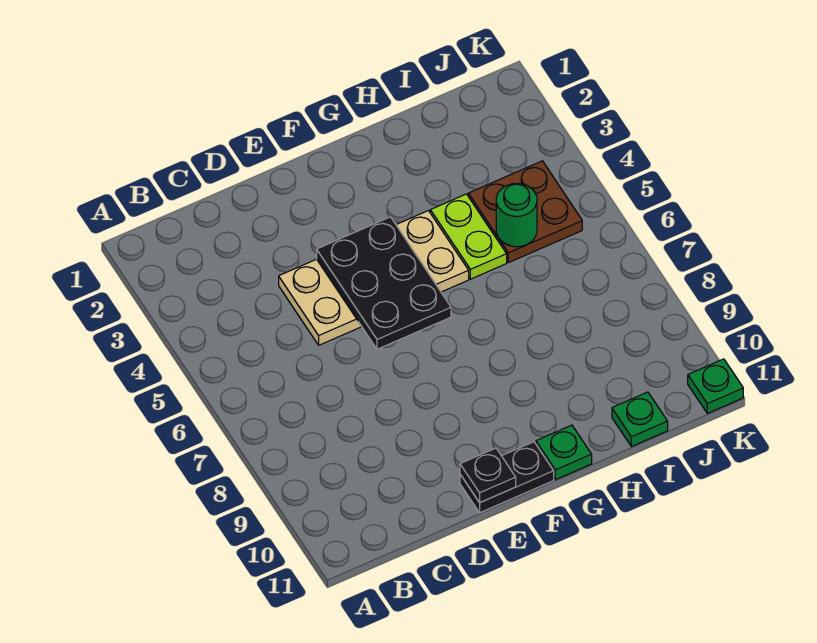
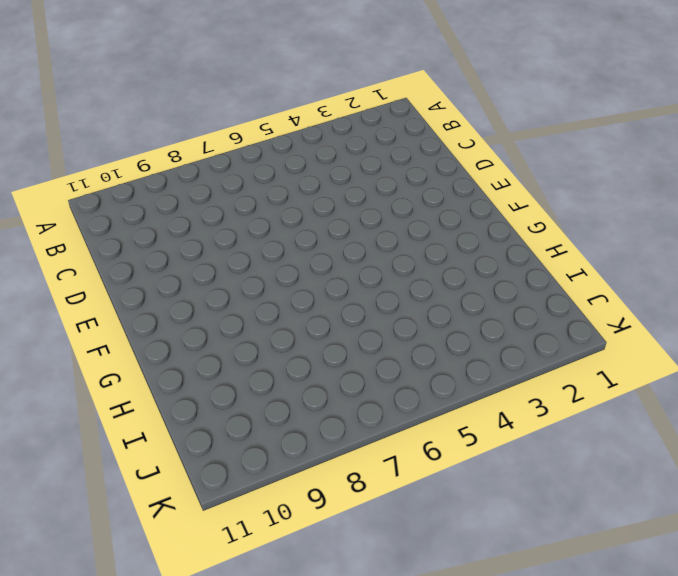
none -> tan plate D4:G5 level 1
none -> black plate E11:F11 level 1

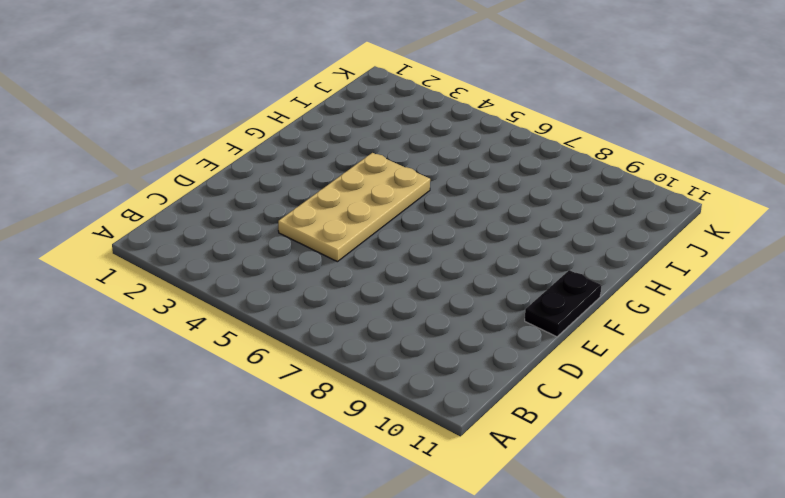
none -> green plate G11 level 1
none -> lime plate H4:H5 level 1

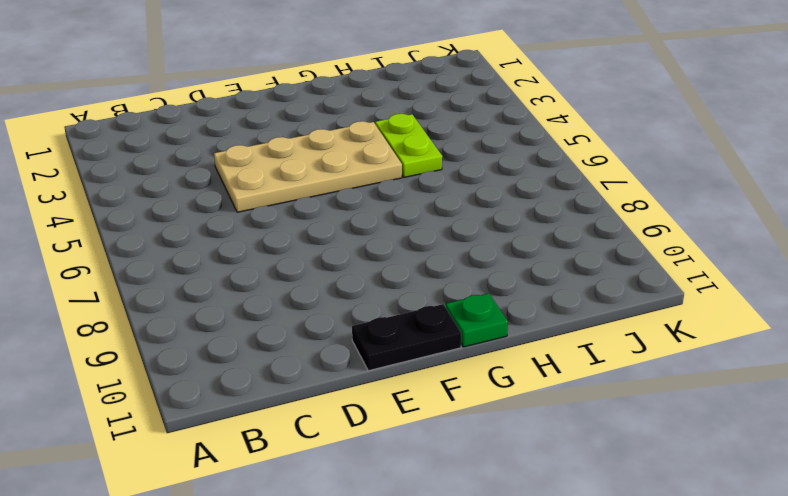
none -> brown plate I4:J5 level 1
none -> green plate I11 level 1

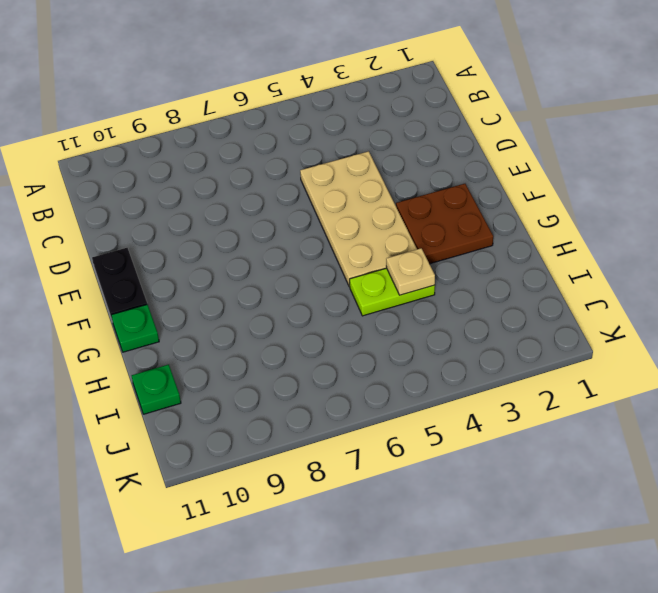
brown plate F2:G3 level 1 -> brown plate I4:J5 level 1
tan plate H4 level 2 -> none
none -> green plate K11 level 1
none -> black plate E4:F6 level 2

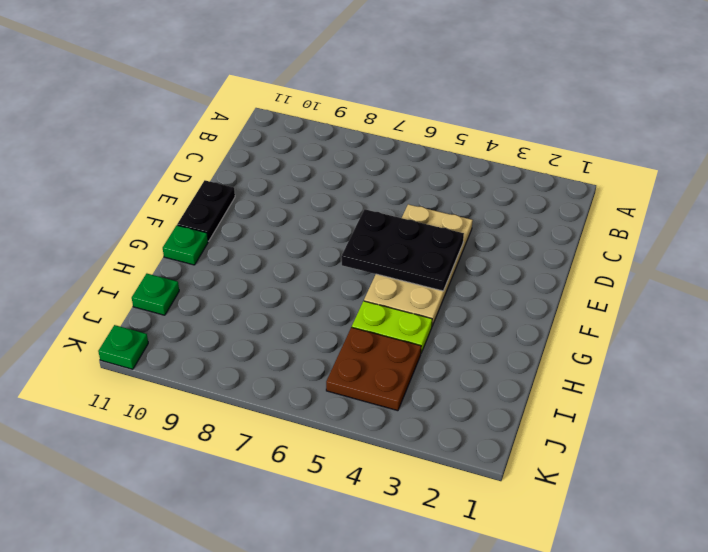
none -> black plate E11 level 2
none -> green round brick I5 level 2

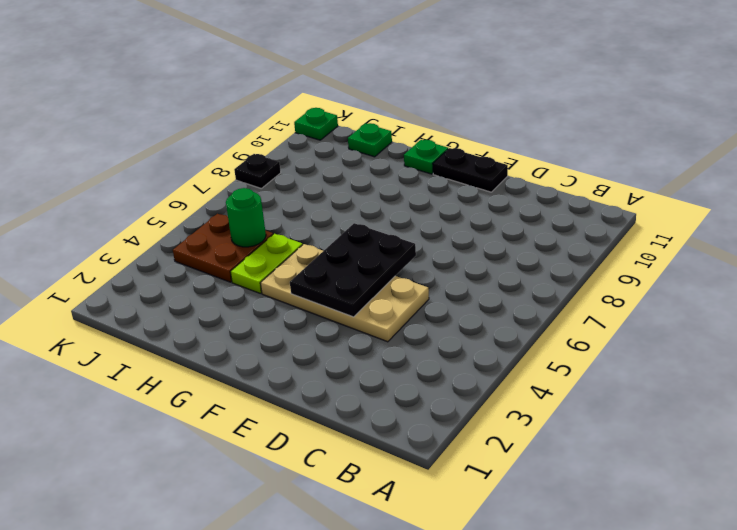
black plate K8 level 1 -> black plate E11 level 2

